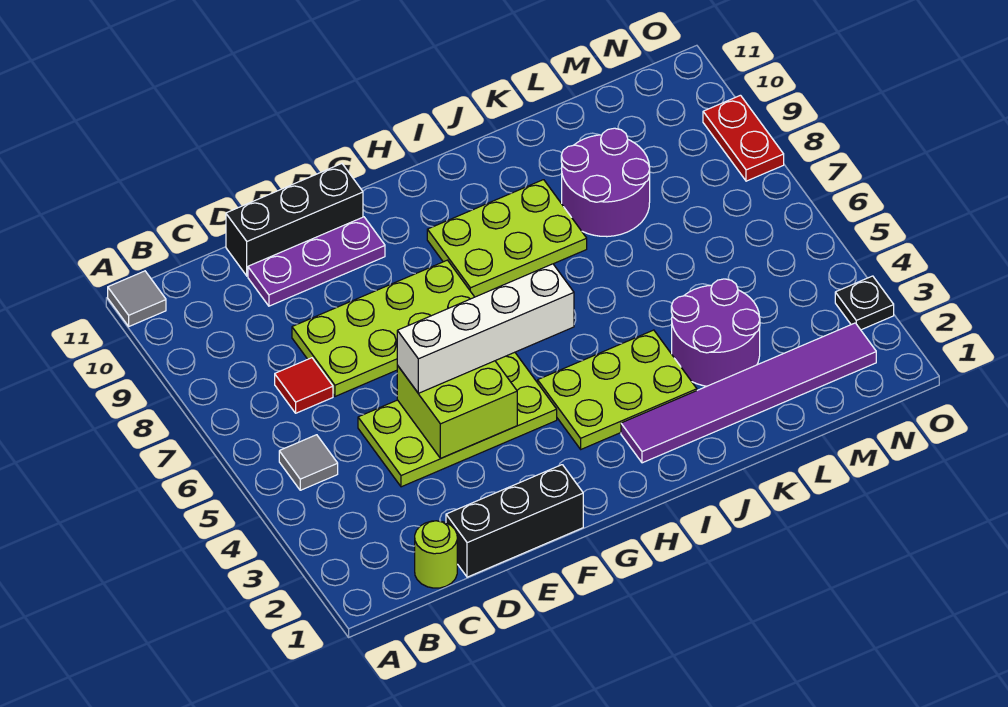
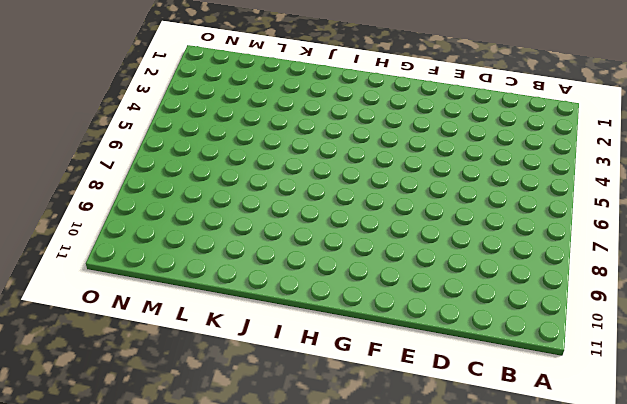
none -> grey tile A11 level 1
none -> grey tile B5 level 1
none -> lime round brick C1 level 1

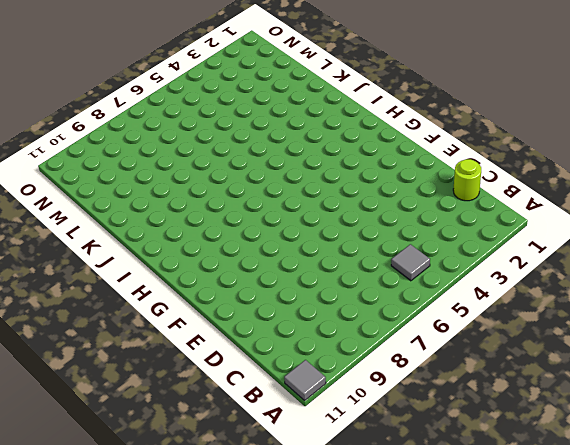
none -> red tile C7 level 1
none -> black brick D1:F1 level 1
none -> lime plate D4:G5 level 1

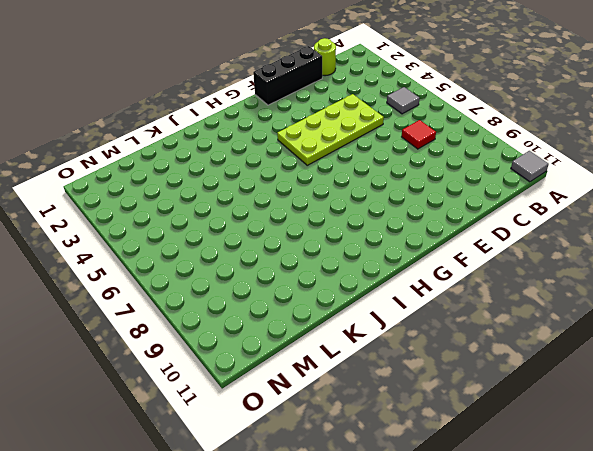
none -> lime plate D7:G8 level 1
none -> purple plate D10:F10 level 1
none -> black brick D11:F11 level 1

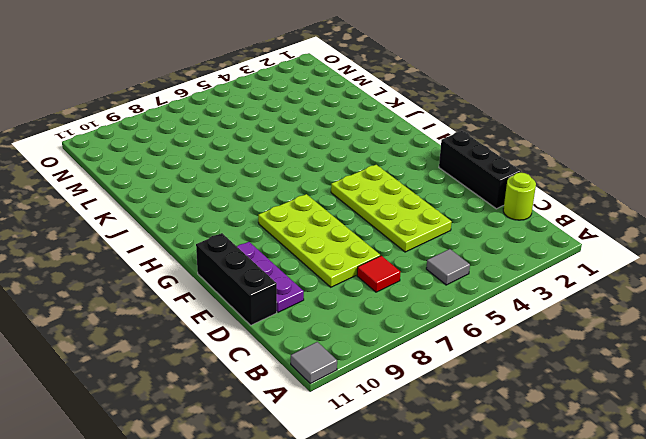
none -> lime plate H3:J4 level 1
none -> lime plate H8:J9 level 1
none -> purple tile I2:N2 level 1

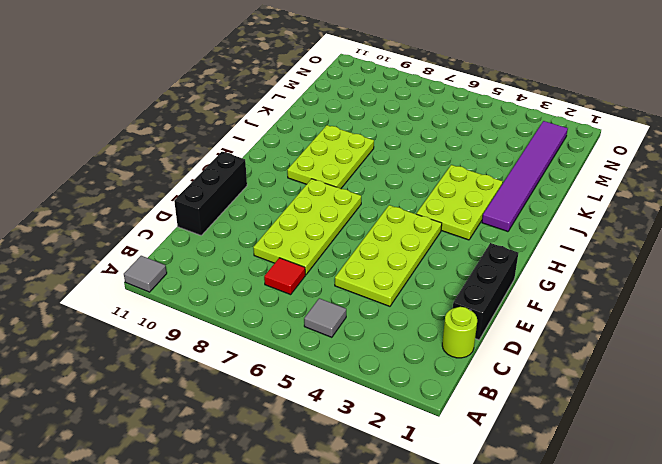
none -> purple plate D10:F10 level 1
none -> purple round brick K3:L4 level 1
none -> purple round brick K8:L9 level 1

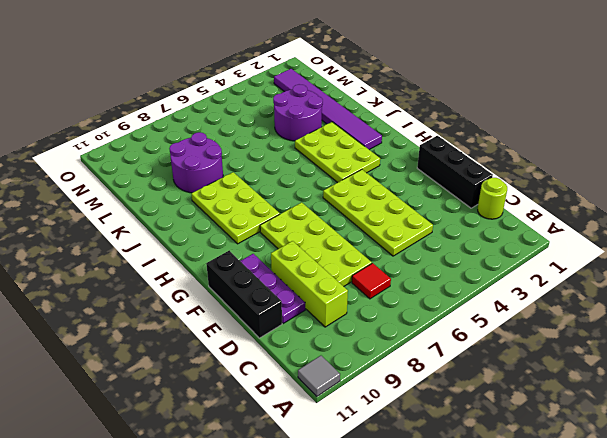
lime brick C9:E9 level 1 -> none
none -> grey tile B5 level 1
none -> black plate O3 level 1
none -> red plate O8:O9 level 1

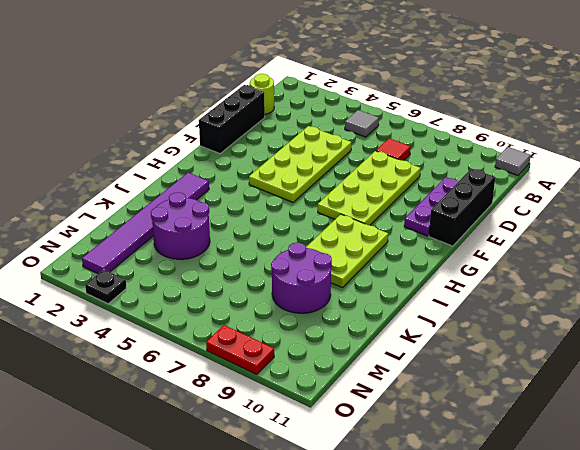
none -> lime plate H3:J4 level 1
none -> lime brick E4:F5 level 2
none -> white brick E5:H5 level 3

